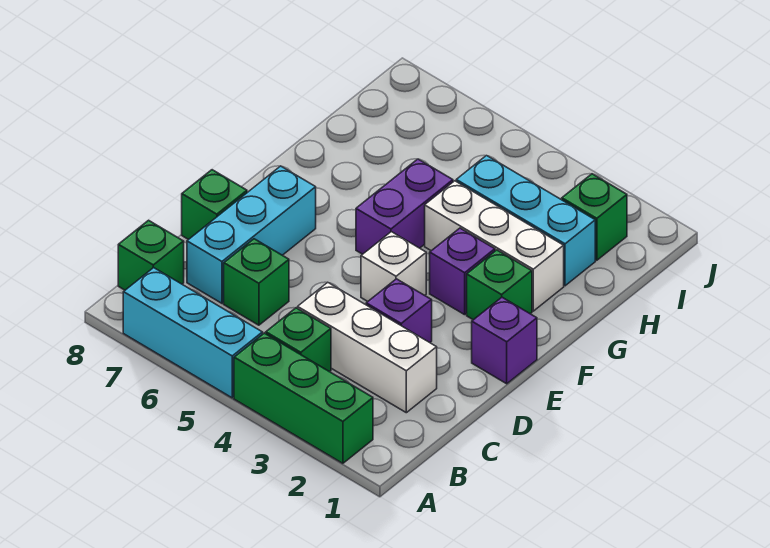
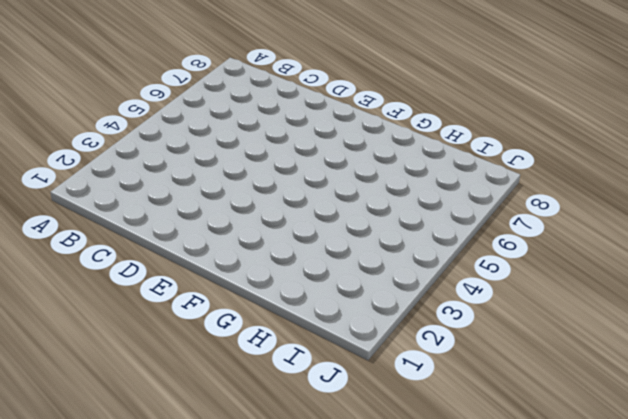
none -> green brick A2:A4 level 1
none -> cyan brick A5:A7 level 1
none -> green brick B4 level 1

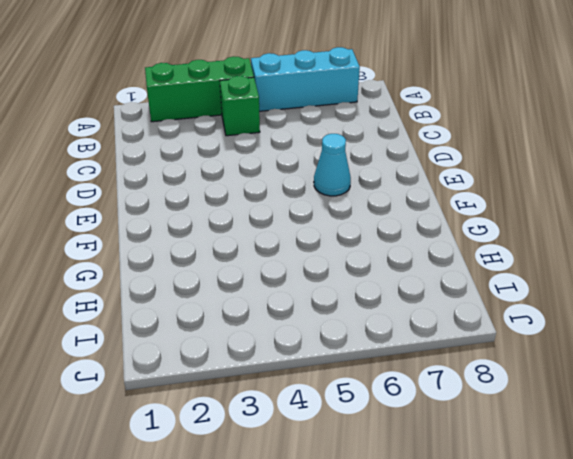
cyan cone E6 level 1 -> none
none -> green brick B8 level 1
none -> white brick C2:C4 level 1
none -> green brick C6 level 1

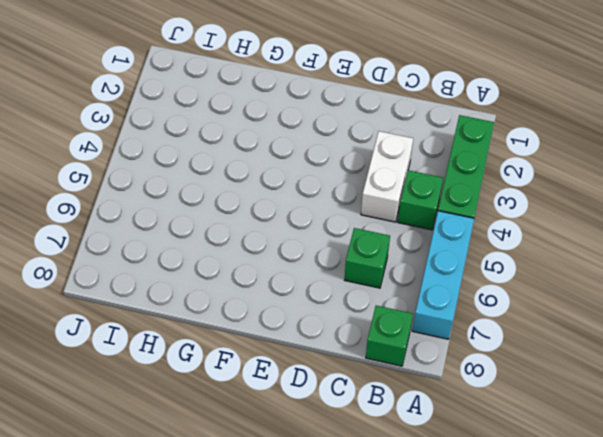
white brick C3:C4 level 1 -> white brick C2:C4 level 1
none -> cyan brick C7:E7 level 1
none -> purple brick D3 level 1
none -> green brick D8 level 1

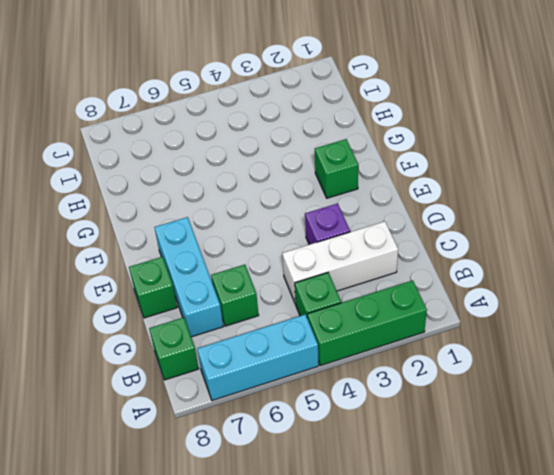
none -> purple brick E1 level 1
none -> white brick E4 level 1
none -> purple brick F3 level 1

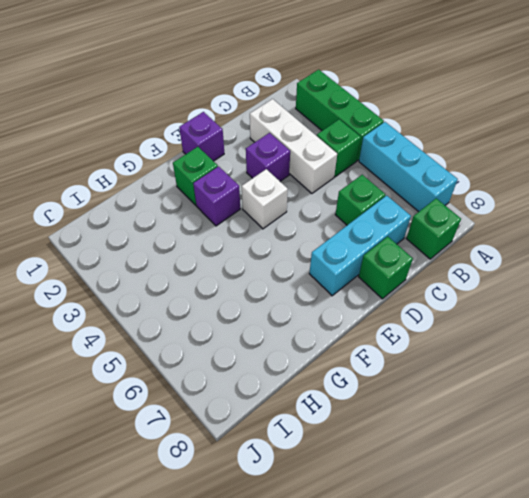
none -> purple brick F5:G5 level 1
none -> white brick G2:G4 level 1
none -> cyan brick H2:H4 level 1

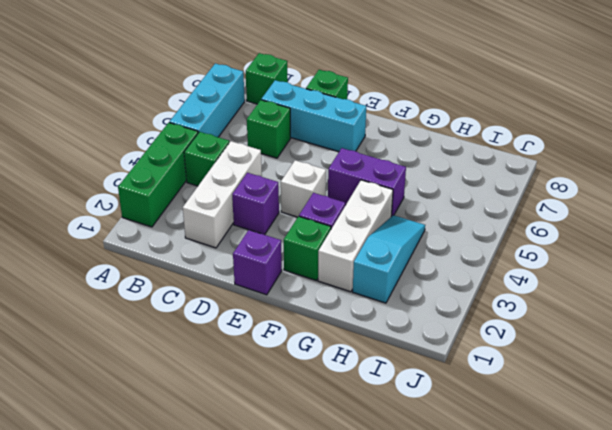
cyan slope H2:H4 level 1 top 2 -> cyan brick H2:H4 level 1
none -> green brick I2 level 1

